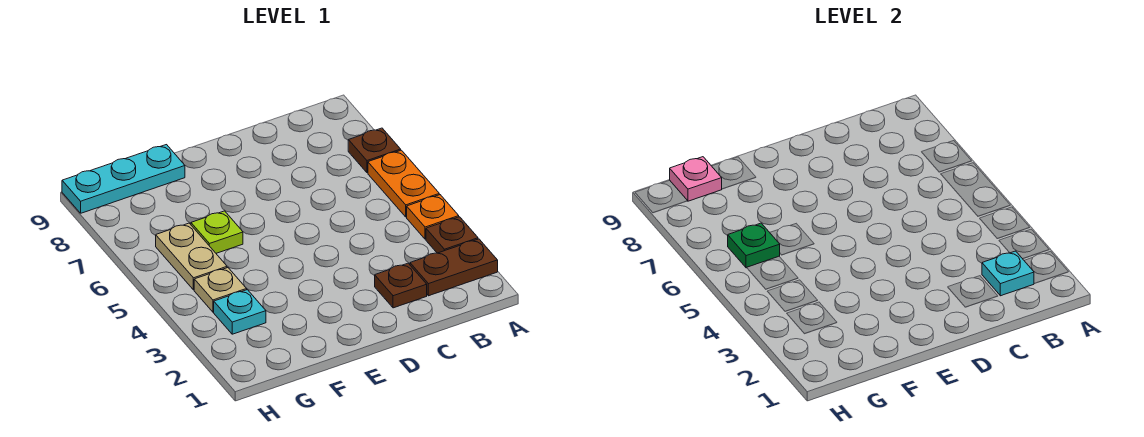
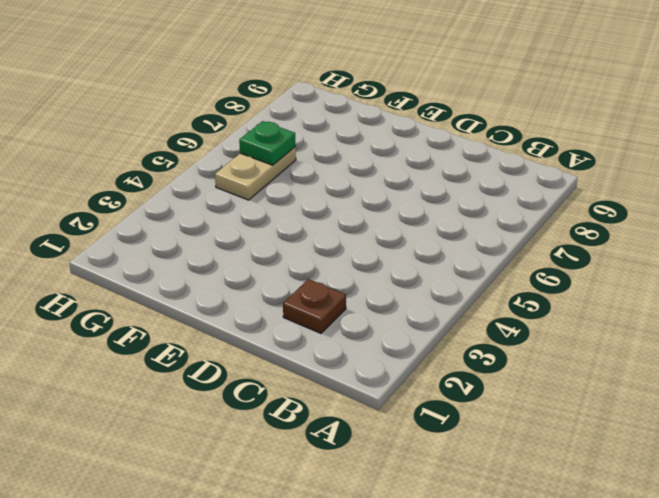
none -> brown plate A2:B2 level 1
none -> brown plate A3 level 1
none -> orange plate A4 level 1

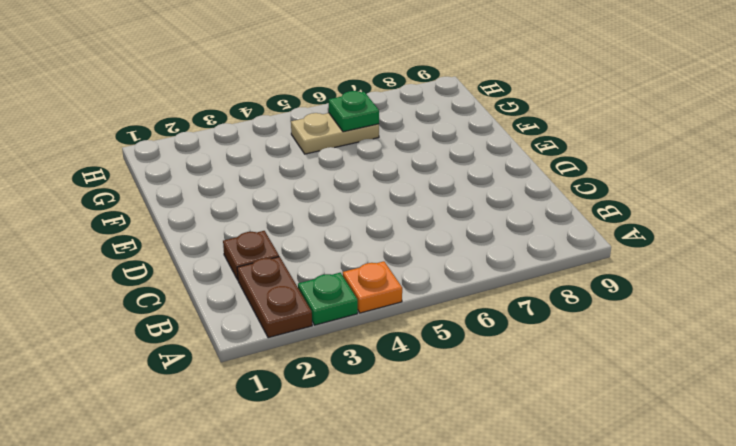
green plate A3 level 1 -> brown plate A3 level 1
none -> orange plate A5:A6 level 1
none -> brown plate A7 level 1
none -> lime plate F6 level 1

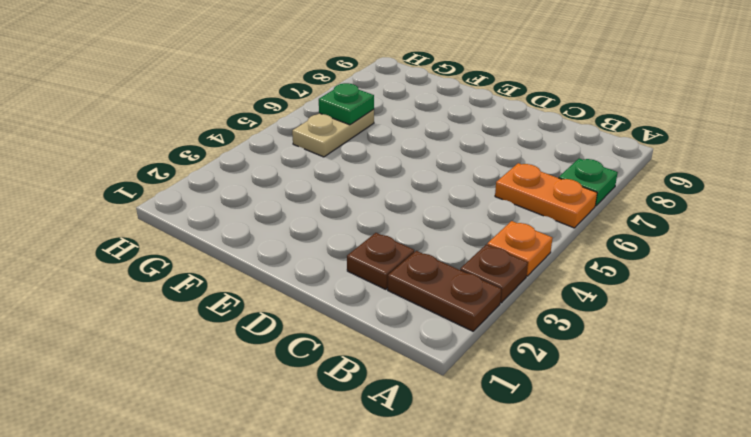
orange plate A6:B6 level 1 -> orange plate A5:A6 level 1
green plate A7 level 1 -> brown plate A7 level 1
none -> lime plate F6 level 1
none -> cyan plate F9:H9 level 1
none -> cyan plate G3 level 1

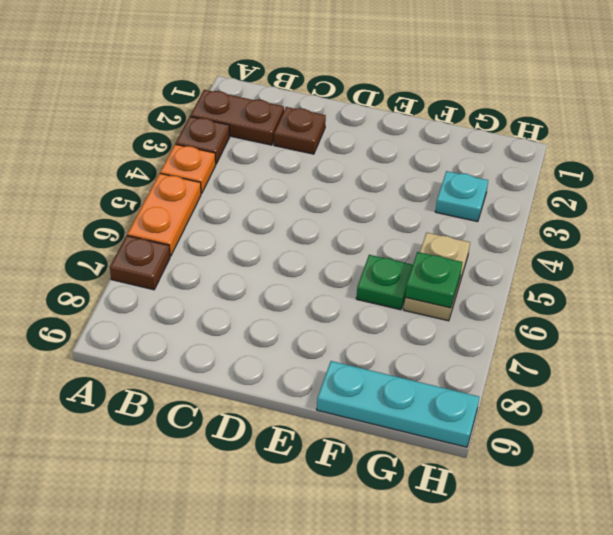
green plate F6 level 1 -> lime plate F6 level 1
none -> tan plate G4 level 1
none -> cyan plate B2 level 2
none -> pink plate G9 level 2

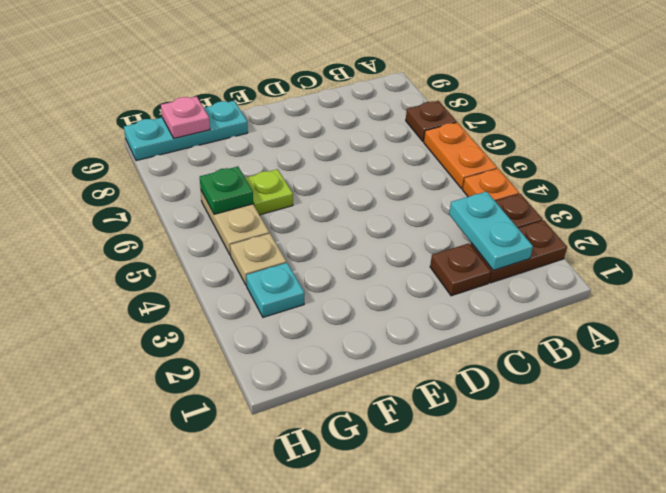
cyan plate B2:B3 level 2 -> cyan plate B2 level 2

